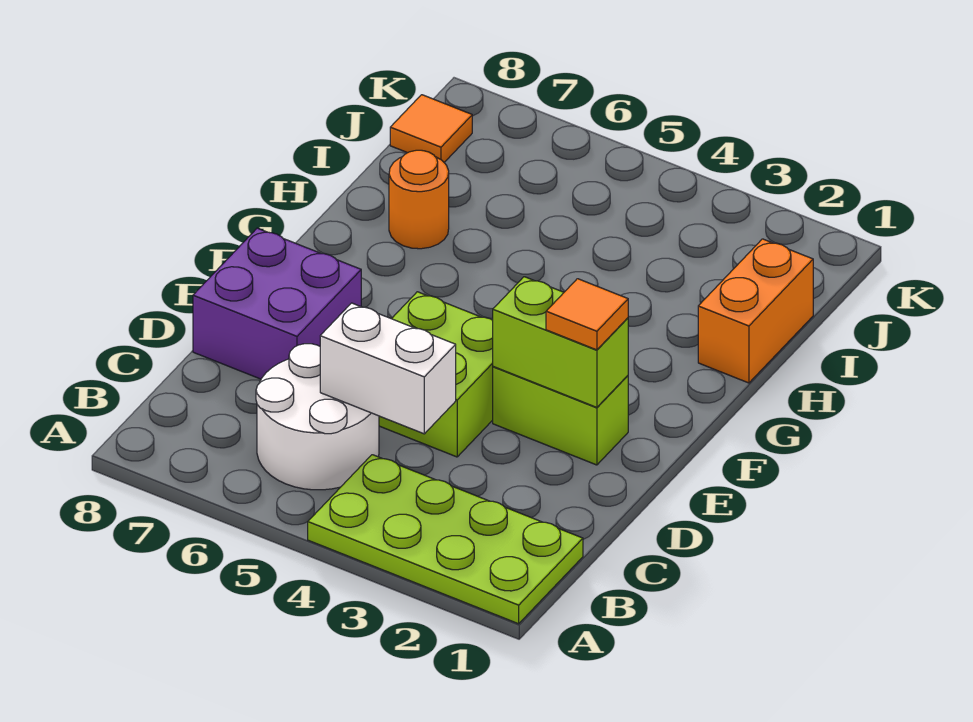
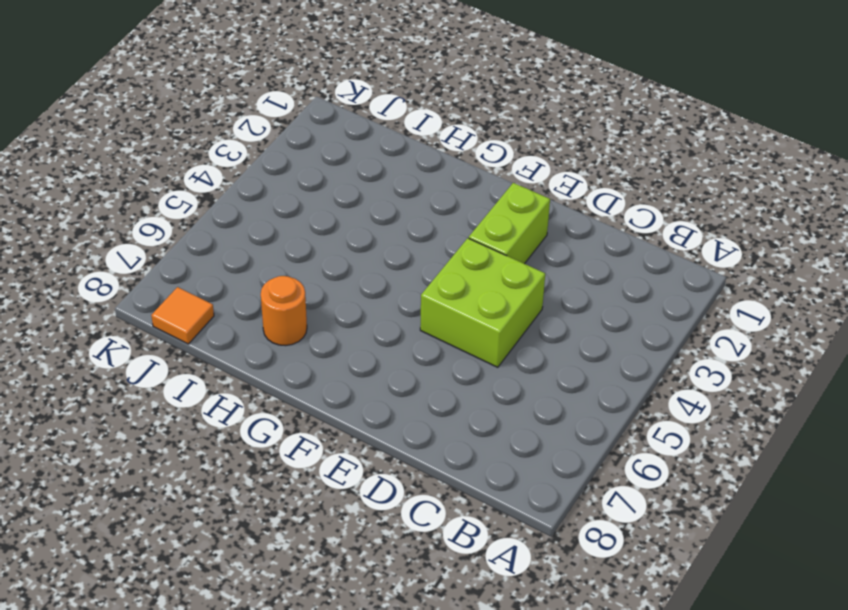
none -> lime plate A1:B4 level 1
none -> white round brick B5:C6 level 1

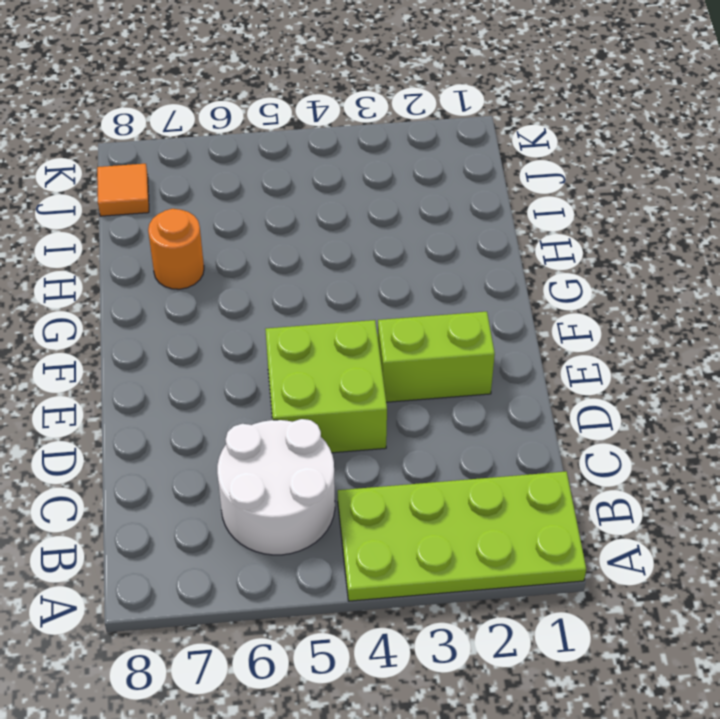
none -> purple brick D7:E8 level 1
none -> orange brick H1:I1 level 1

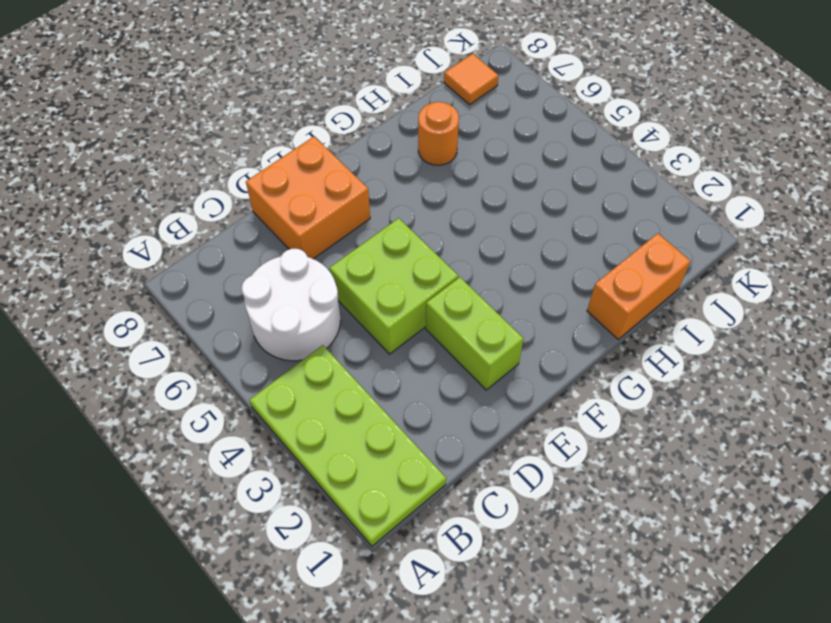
orange brick D7:E8 level 1 -> purple brick D7:E8 level 1
none -> white brick C4:C5 level 2
none -> lime brick E2:E3 level 2

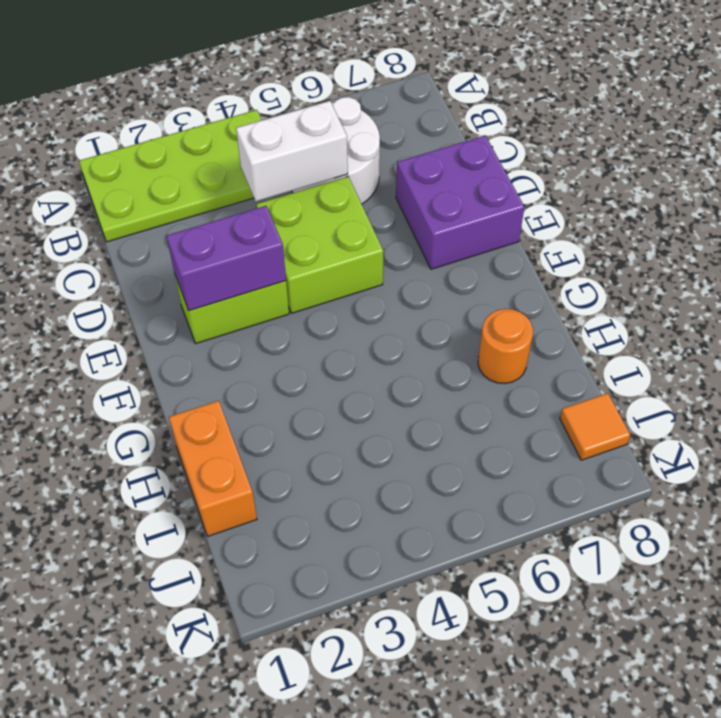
purple brick E2:E3 level 2 -> lime brick E2:E3 level 2
none -> orange tile E2 level 3

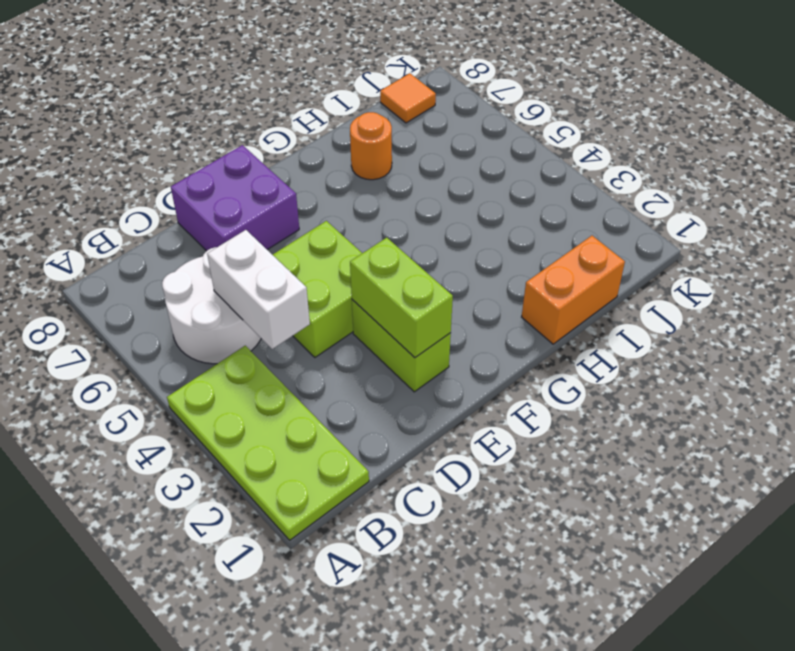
none -> orange tile E2 level 3

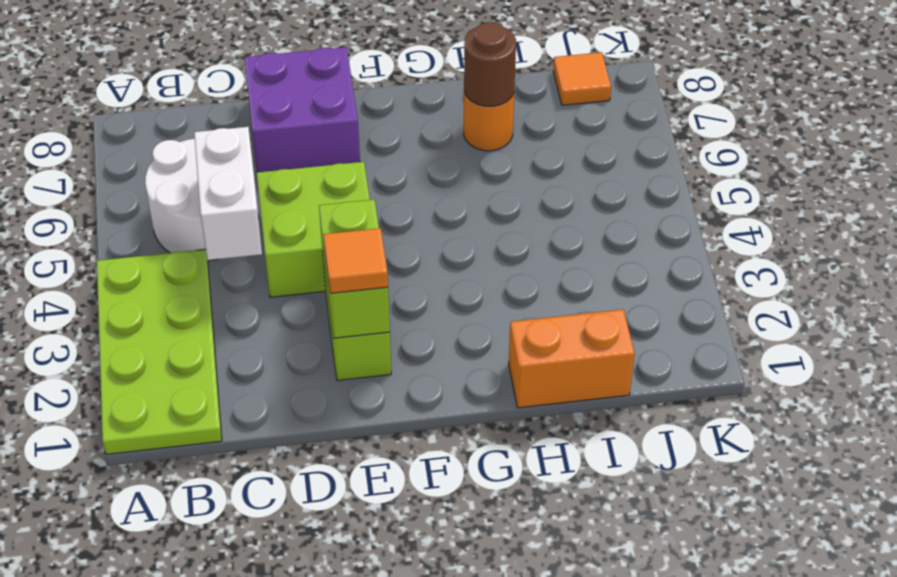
brown round brick H7 level 2 -> none

